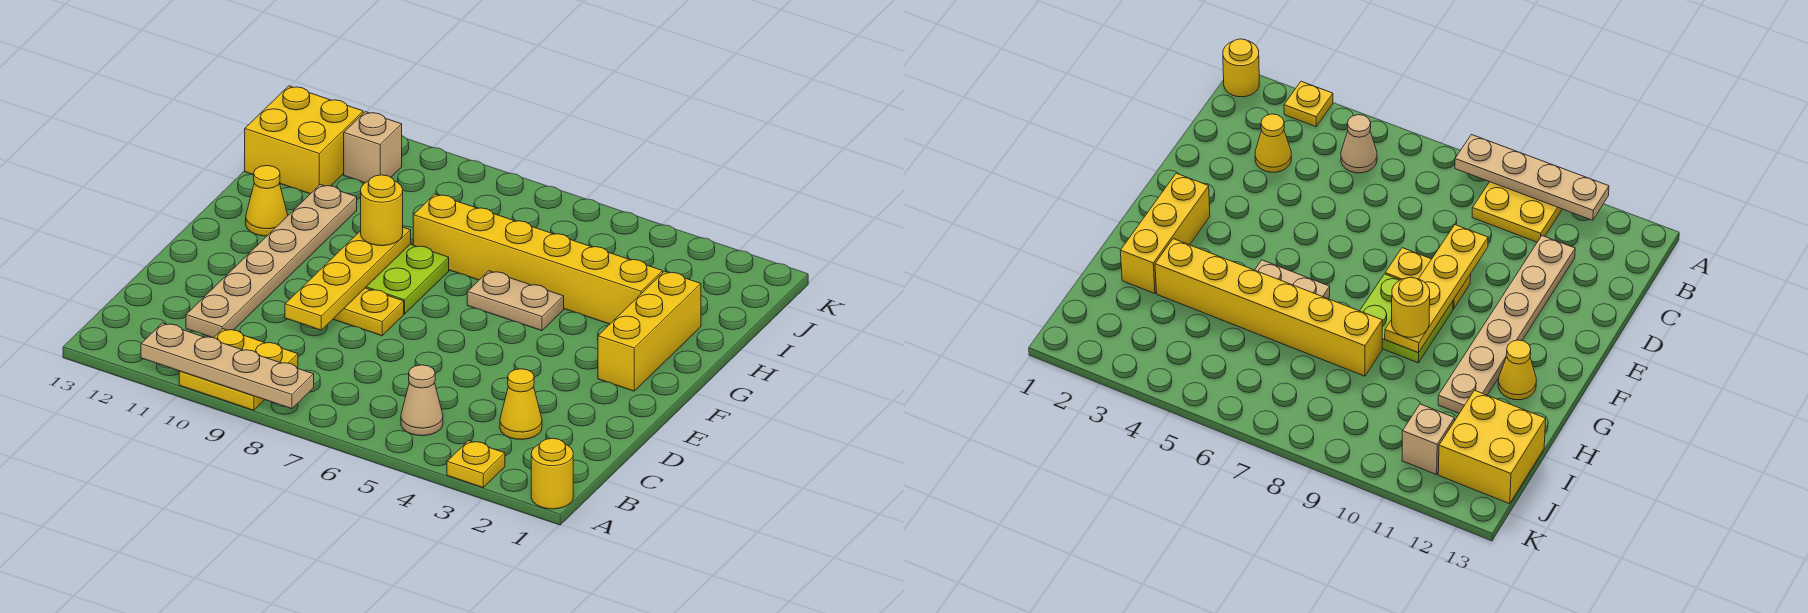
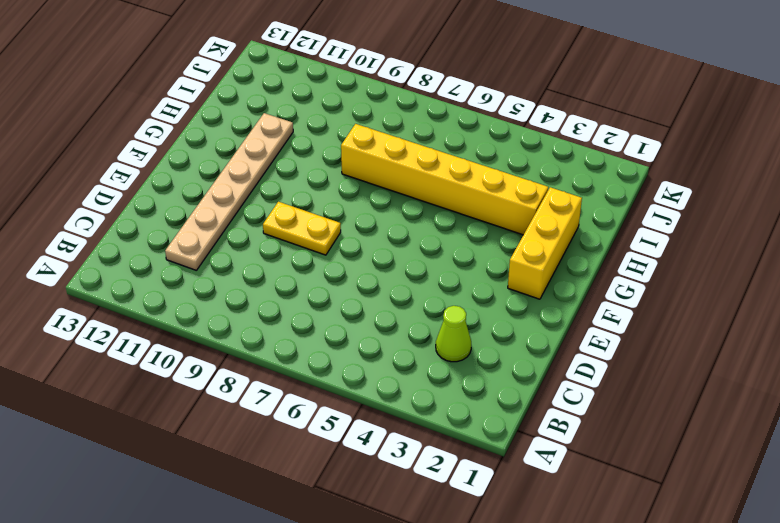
lime cone C3 level 1 -> yellow cone C3 level 1
none -> yellow round brick A1 level 1
none -> yellow plate A3 level 1
none -> yellow plate A9:B10 level 1

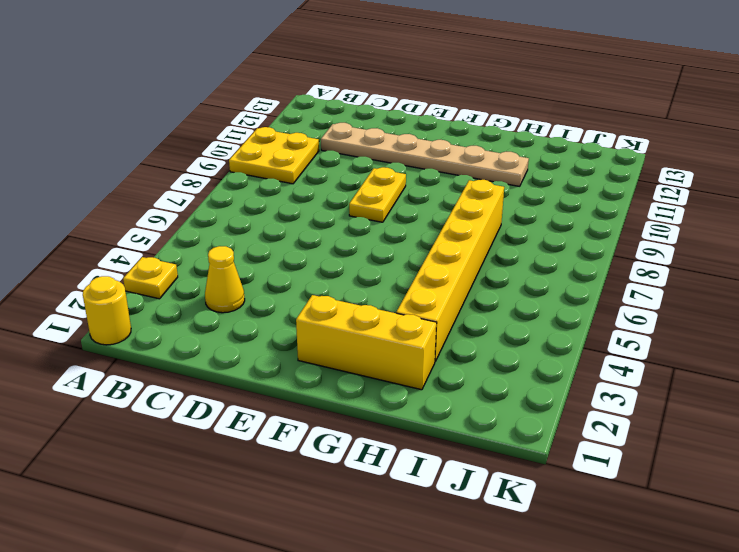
none -> tan cone B5 level 1
none -> lime plate F8:G9 level 1
none -> tan plate G5:G6 level 1

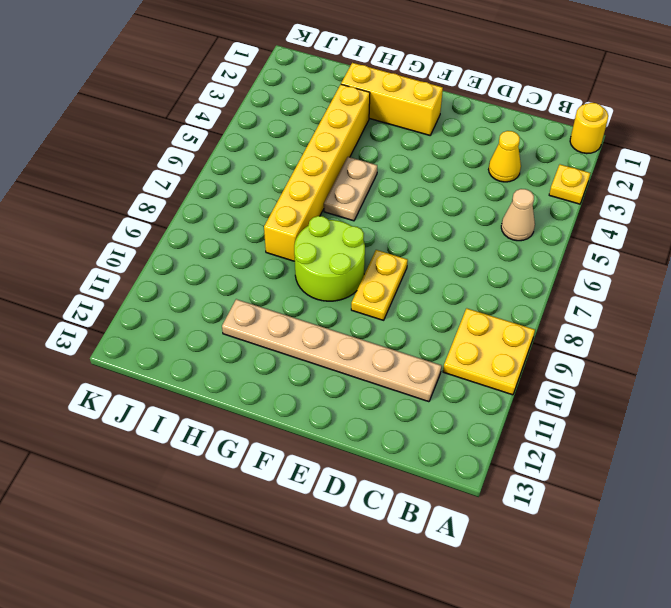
lime round brick F8:G9 level 1 -> lime plate F8:G9 level 1
none -> yellow cone G12 level 1
none -> yellow brick I12:J13 level 1
none -> tan brick J11 level 1

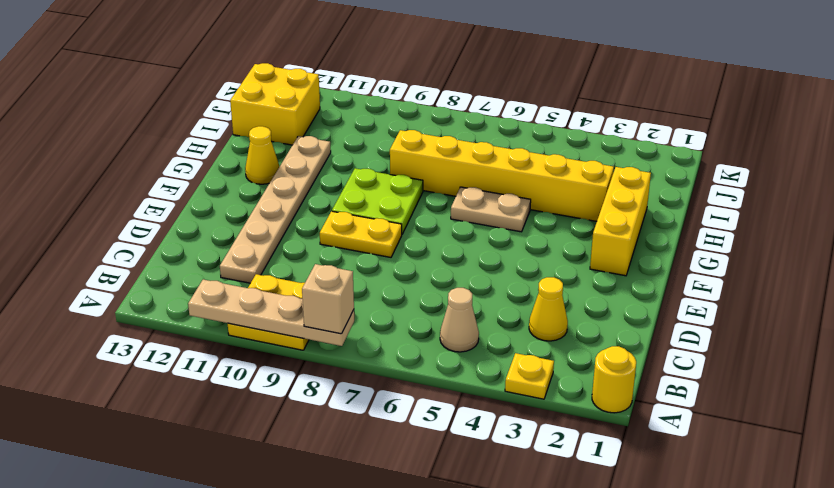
tan brick A8 level 3 -> tan brick J11 level 1
none -> yellow plate D9:G9 level 2
none -> yellow round brick G9 level 3

